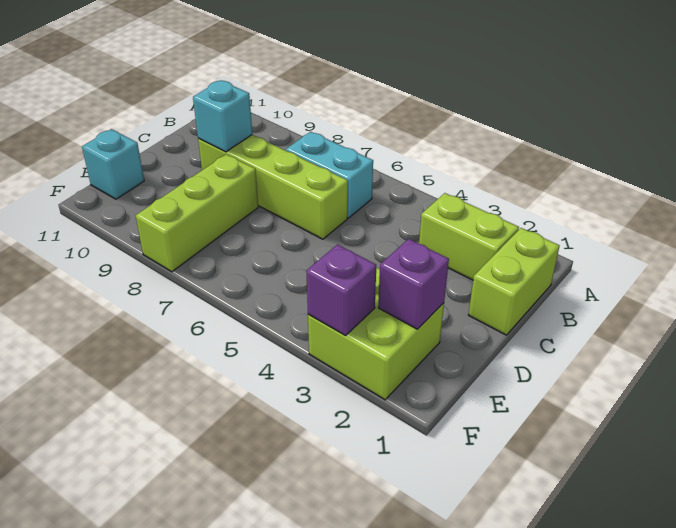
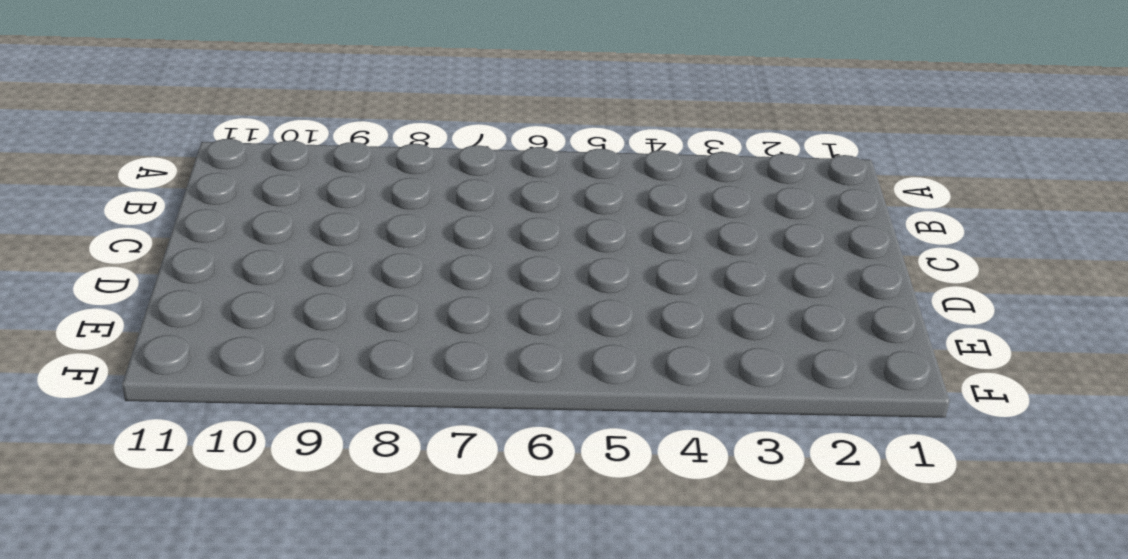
none -> lime brick B1:C1 level 1
none -> lime brick B2:B3 level 1

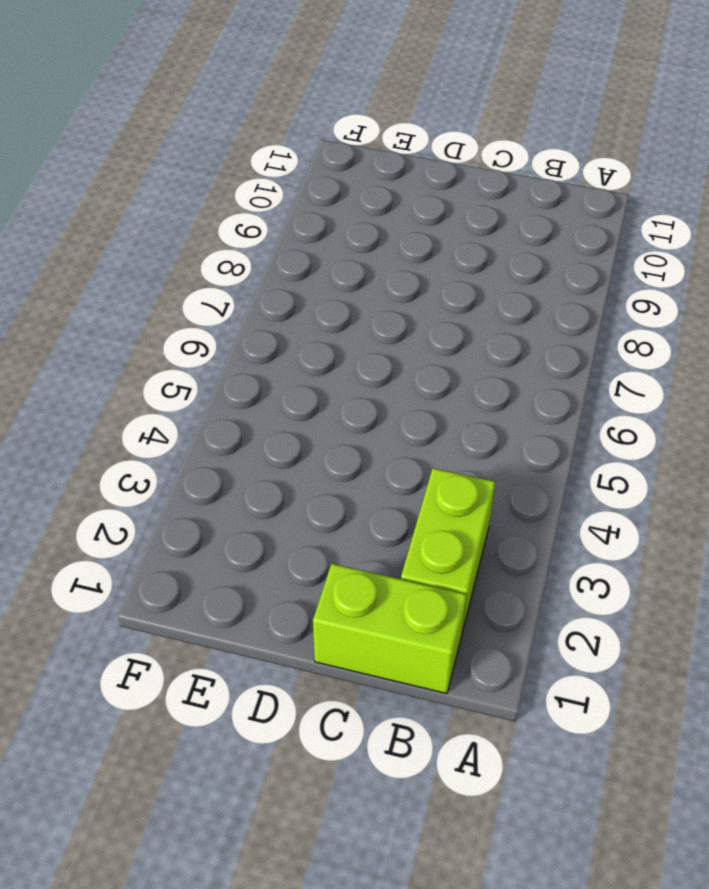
none -> cyan brick B6:B7 level 1
none -> lime brick C6:C9 level 1

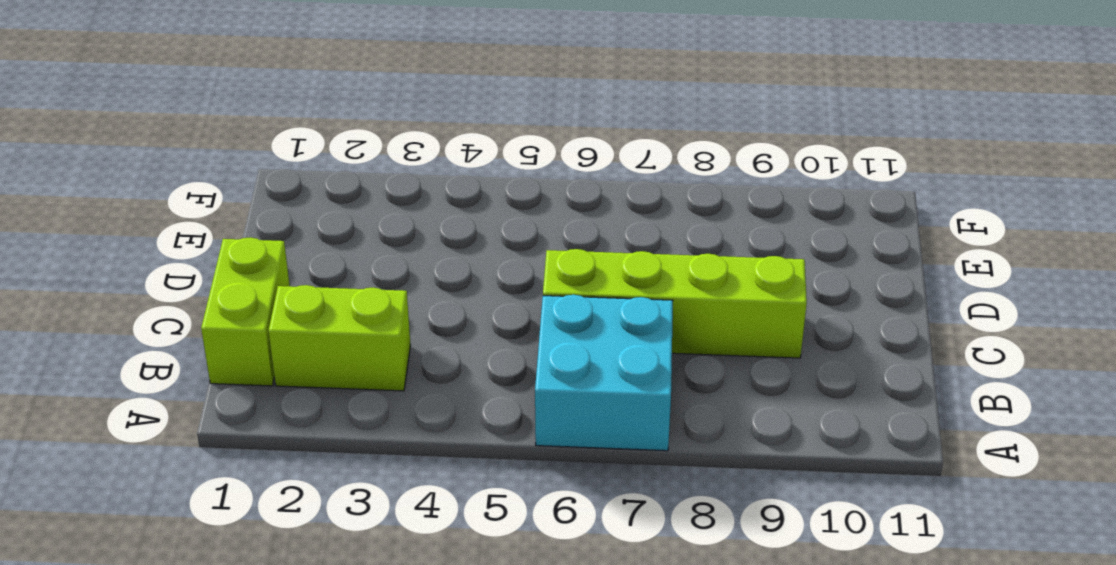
cyan brick A6:B7 level 1 -> cyan brick B6:B7 level 1
none -> lime brick D8:F8 level 1
none -> lime brick E2:F3 level 1

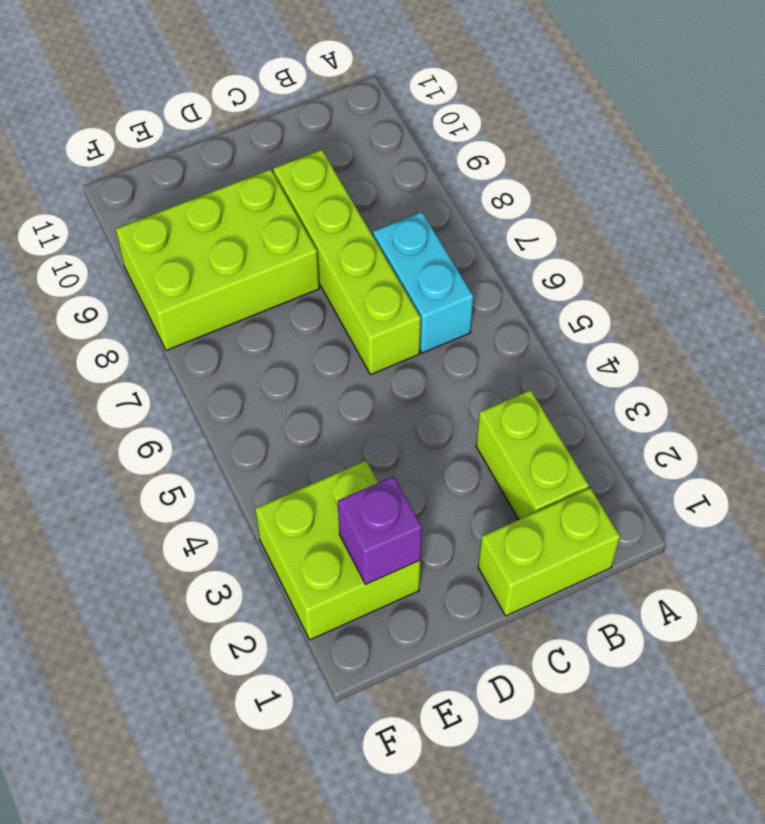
lime brick D8:F9 level 1 -> lime brick D8:F8 level 1
none -> cyan brick E11 level 1
none -> cyan brick C9 level 2

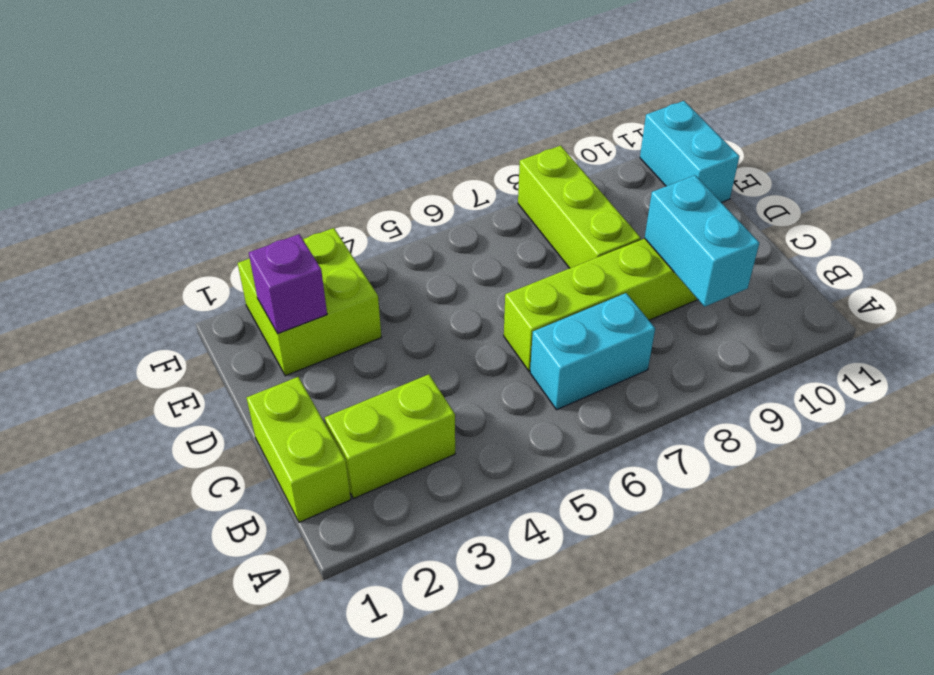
cyan brick B9:C9 level 2 -> cyan brick C9 level 2
cyan brick E11:F11 level 1 -> cyan brick E11 level 1
none -> purple brick F3 level 2

